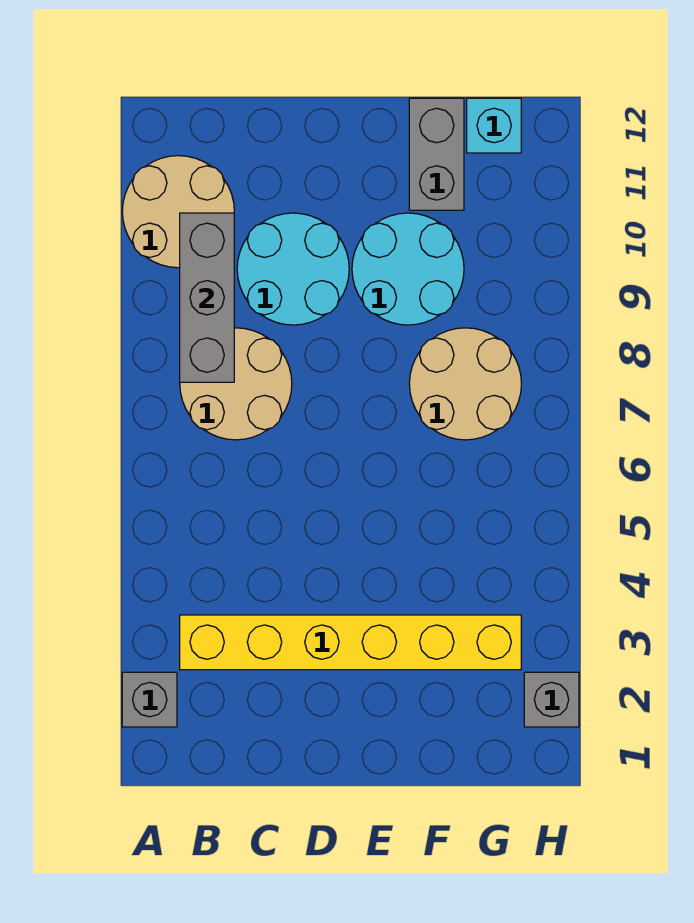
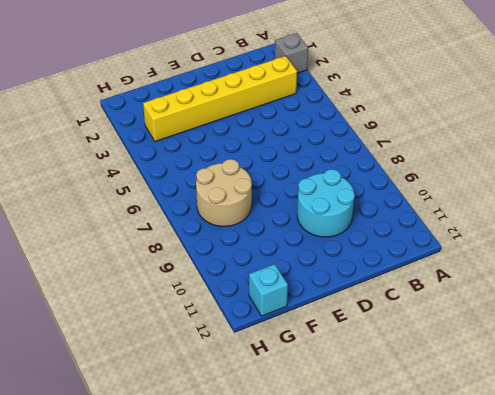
none -> tan round brick A10:B11 level 1
none -> tan round brick B7:C8 level 1

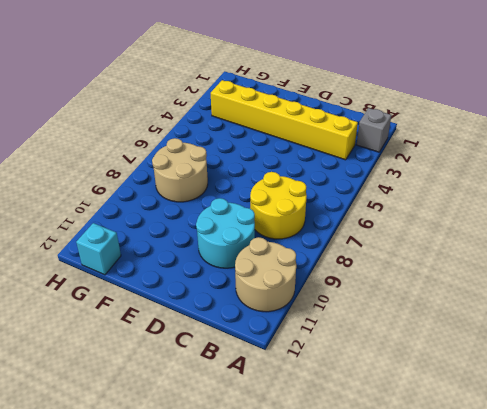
yellow round brick B7:C8 level 1 -> tan round brick B7:C8 level 1
none -> cyan round brick E9:F10 level 1
none -> grey brick F11:F12 level 1

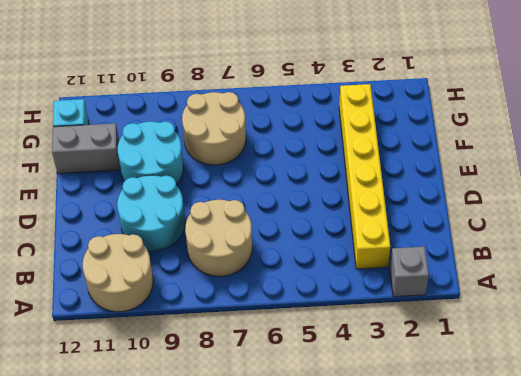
none -> grey brick H2 level 1
none -> grey brick B8:B10 level 2

